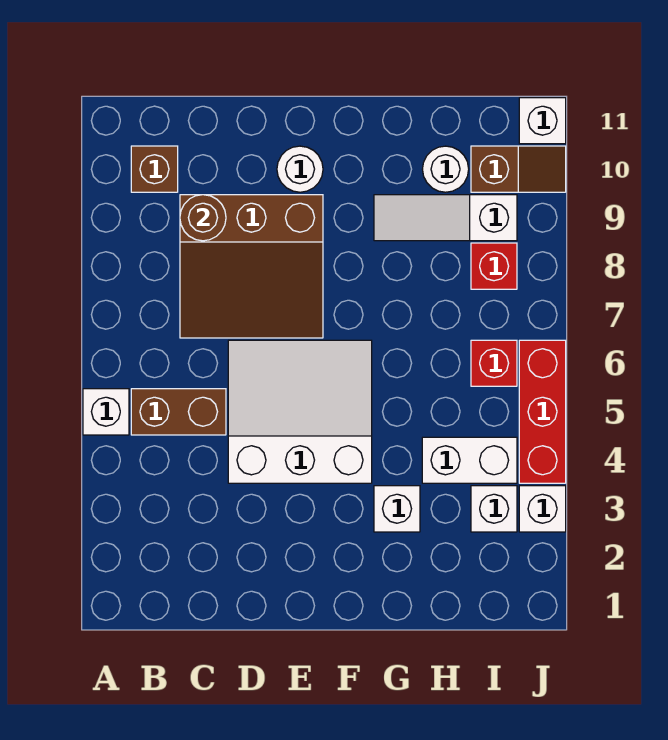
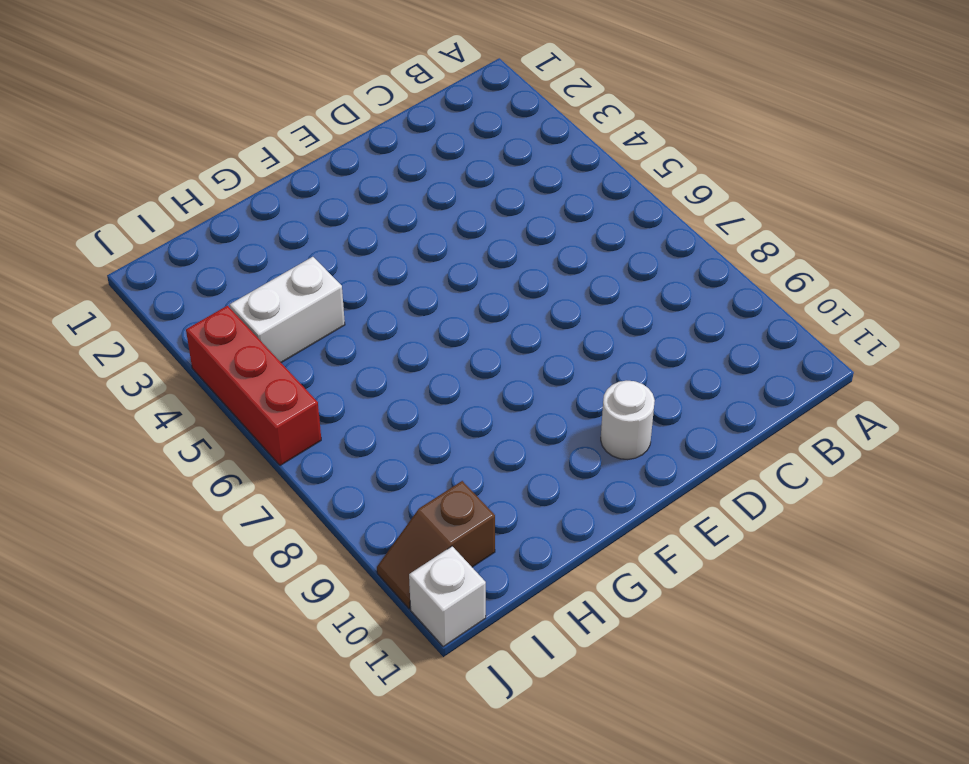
none -> white brick A5 level 1
none -> brown brick B5:C5 level 1
none -> brown brick B10 level 1

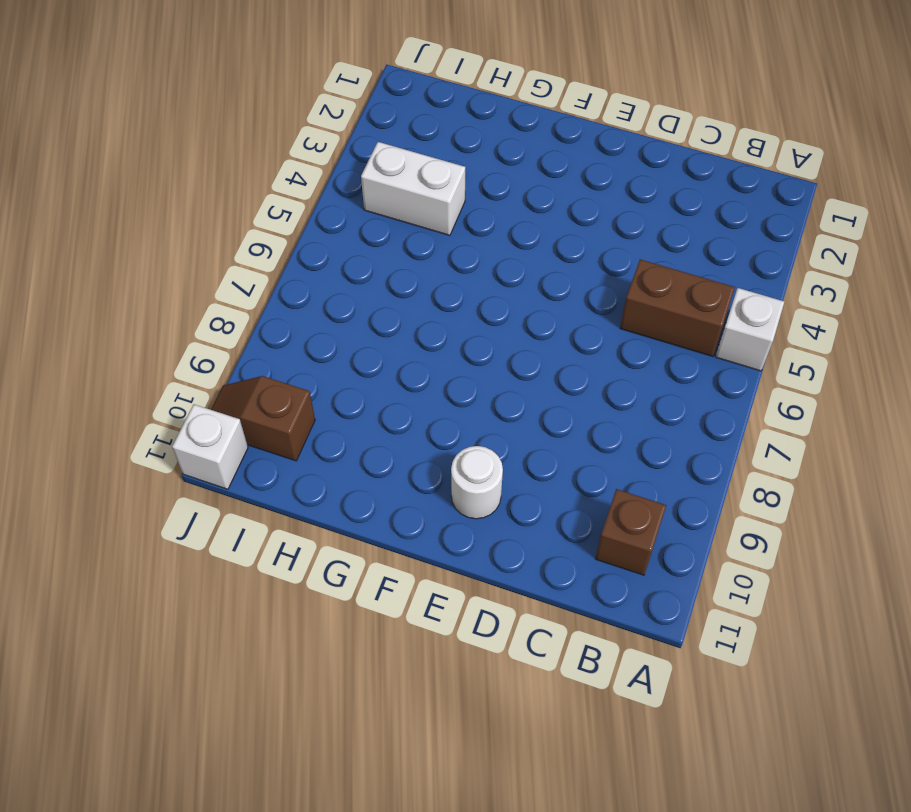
none -> brown slope C7:E9 level 1 top 9
none -> white slope D4:F6 level 1 top 4
none -> white brick G3 level 1

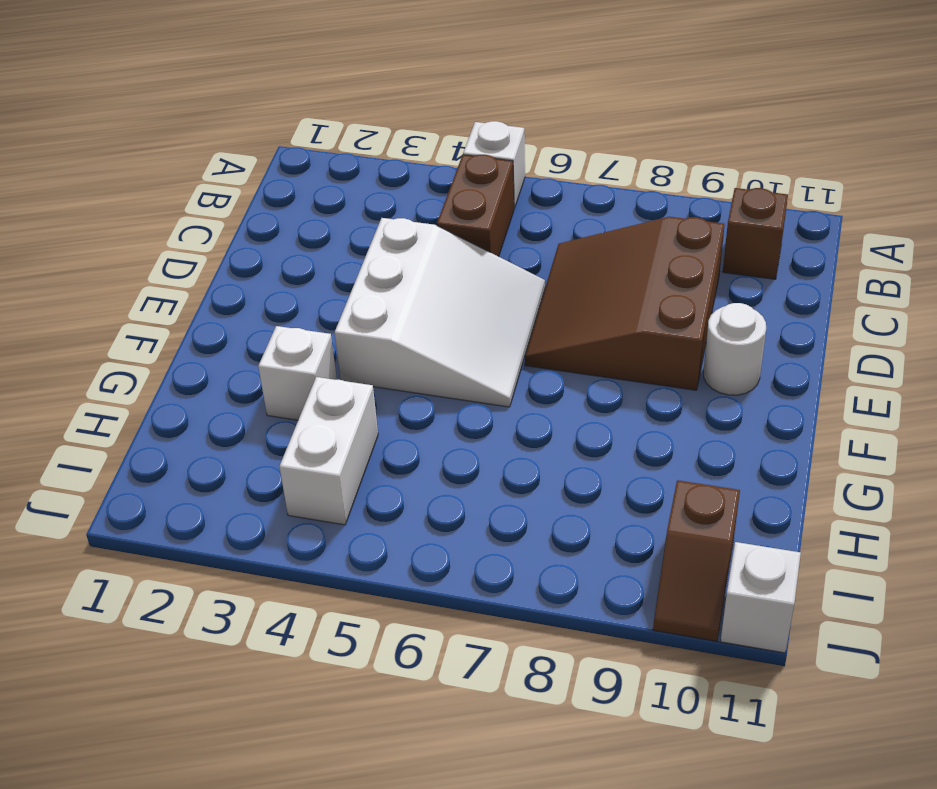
none -> white slope G9:I9 level 1 top I
none -> white round brick H10 level 1
none -> white brick I3 level 1

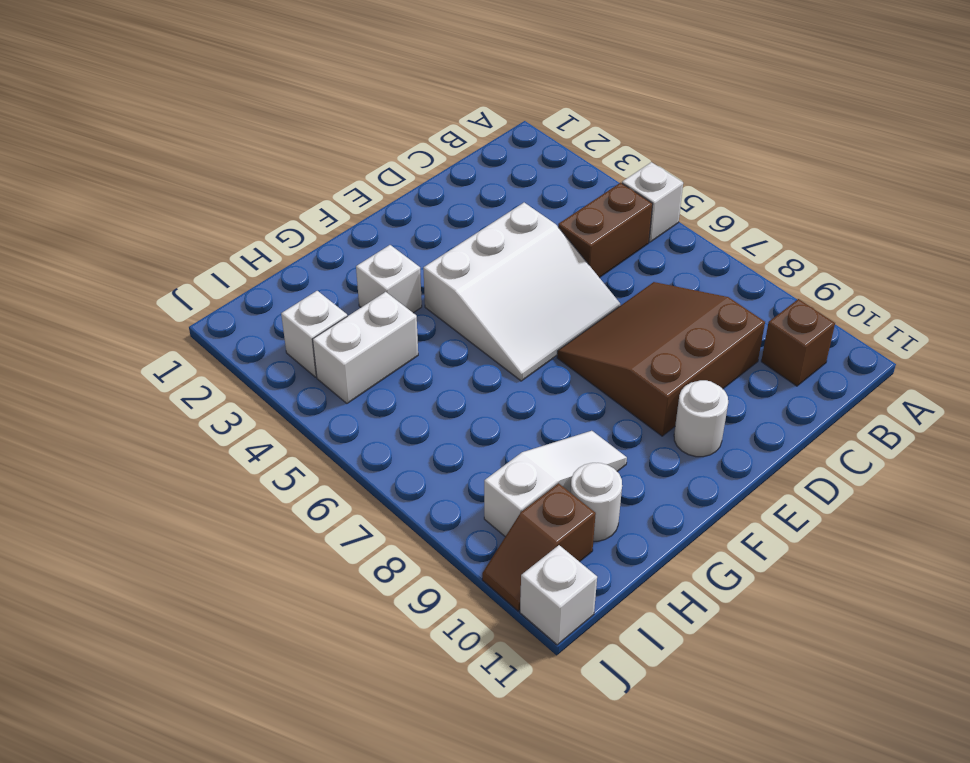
none -> red brick I6 level 1
none -> red brick I8 level 1
none -> white brick J3 level 1

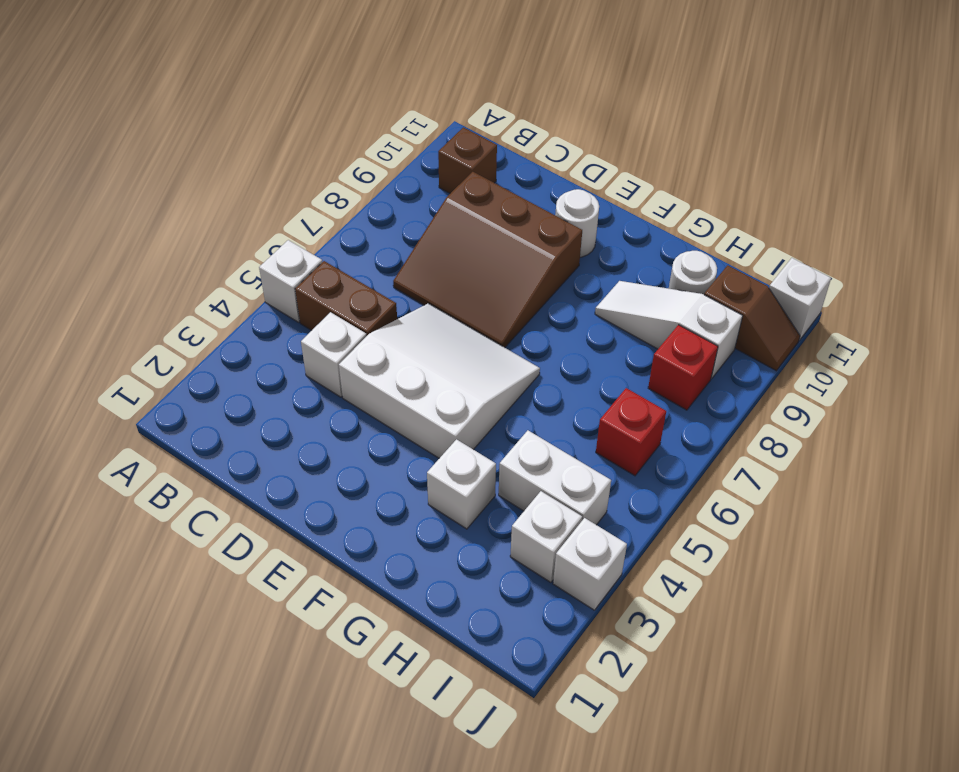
white brick C4 level 1 -> none
none -> red brick J4:J6 level 1
none -> brown round brick C9 level 2

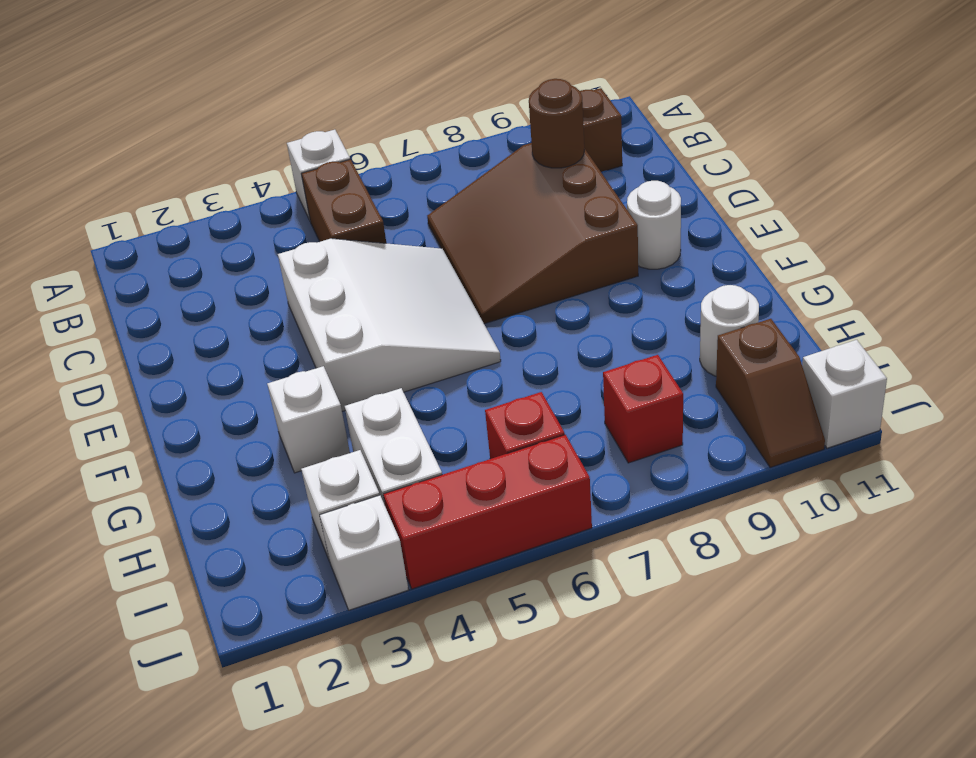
none -> white slope G9:I9 level 1 top I

